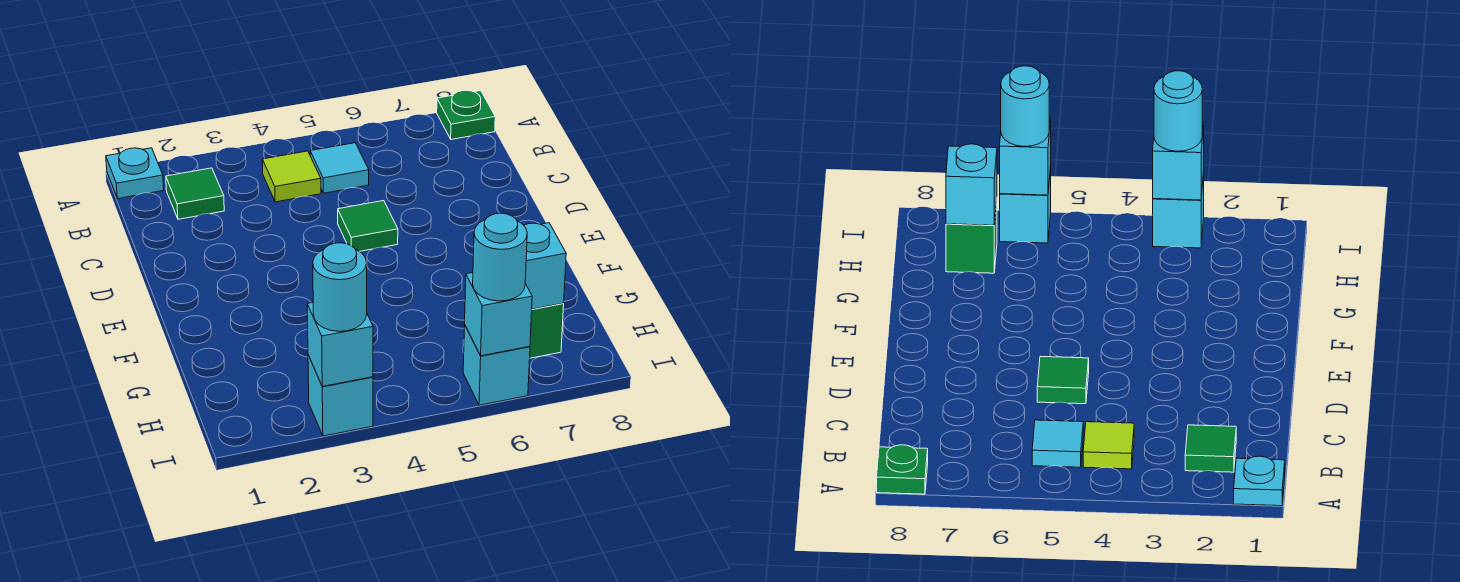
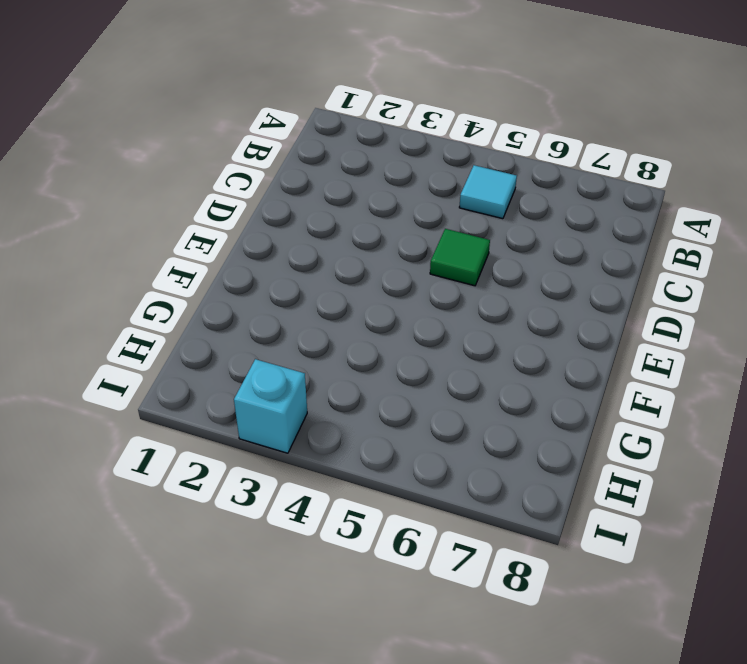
none -> cyan plate A1 level 1
none -> green plate A8 level 1
none -> green tile B2 level 1

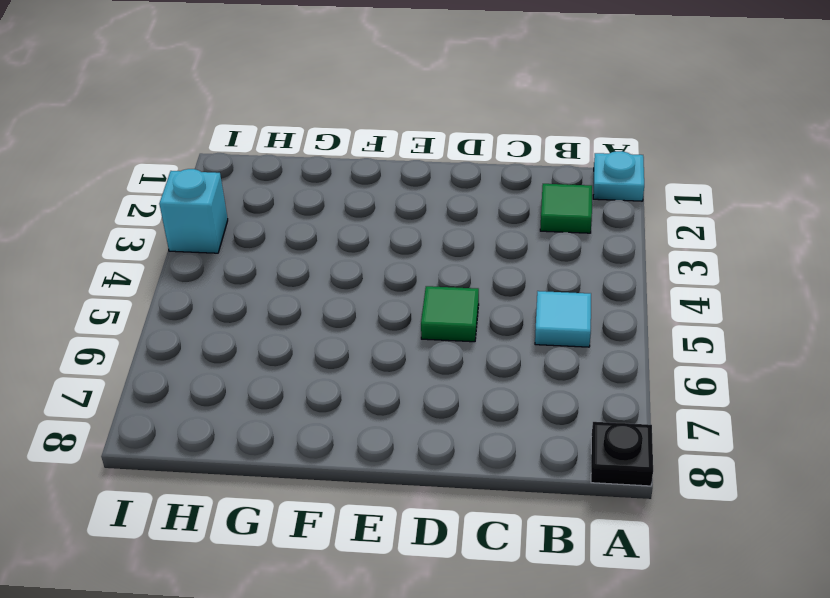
black plate A8 level 1 -> green plate A8 level 1
none -> lime tile B4 level 1
none -> green brick H7 level 1
none -> cyan brick I6 level 1

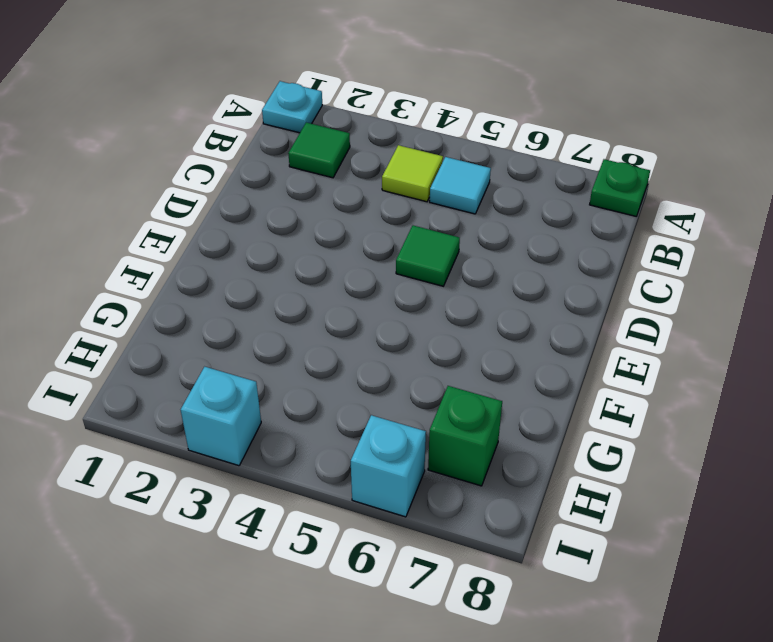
none -> cyan brick H7 level 2
none -> cyan brick I3 level 2
none -> cyan brick I6 level 2

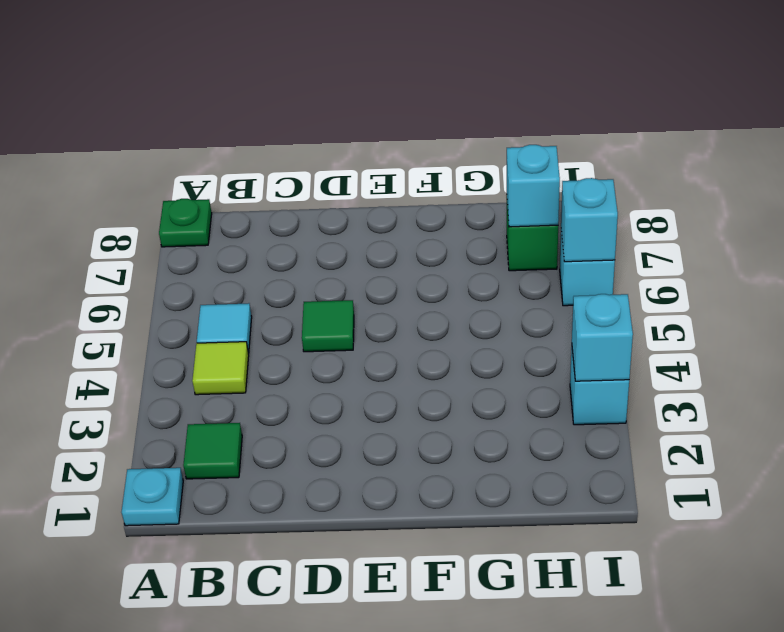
none -> cyan round brick I3 level 3
none -> cyan round brick I6 level 3

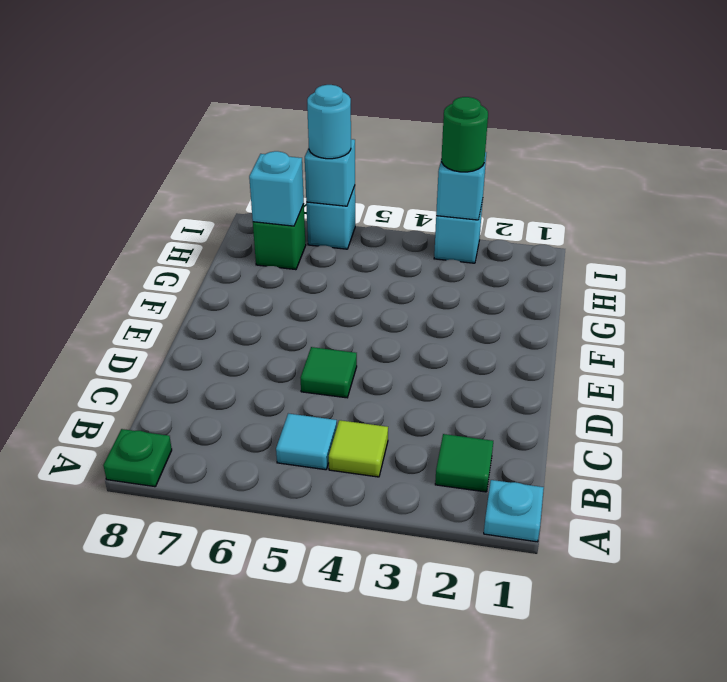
green round brick I3 level 3 -> cyan round brick I3 level 3

